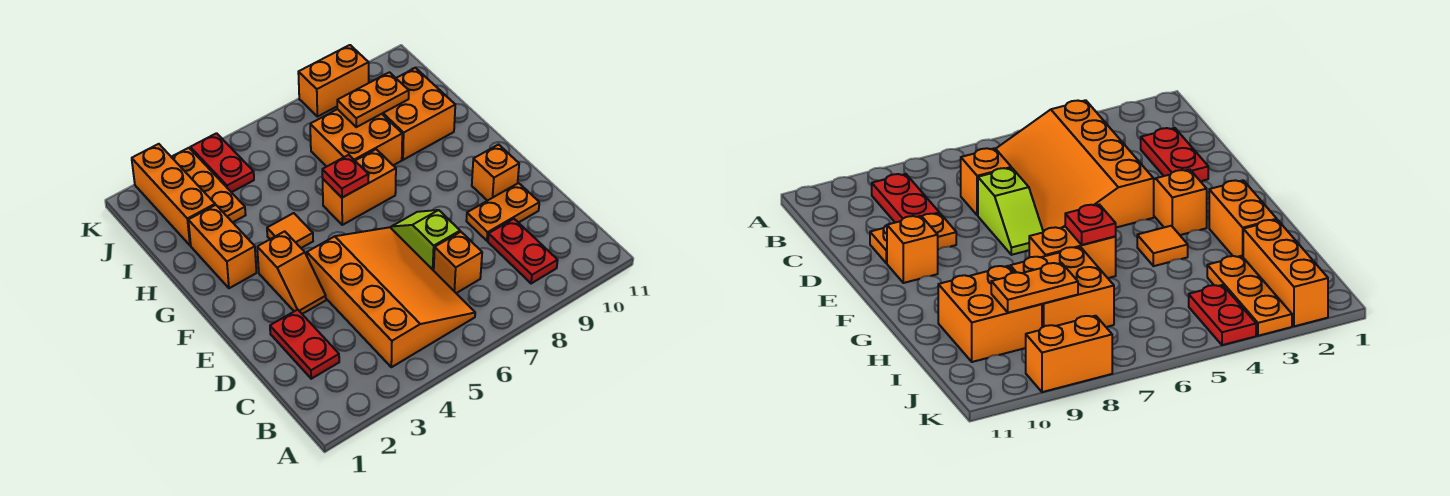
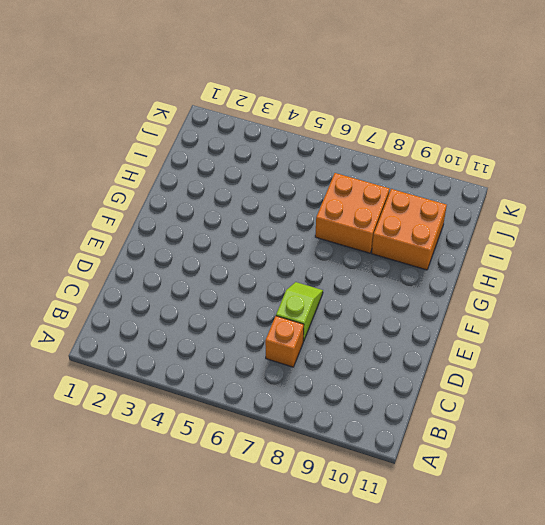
none -> orange slope B4:E6 level 1 top 4
none -> red plate B9:C9 level 1
none -> red plate C2:D2 level 1

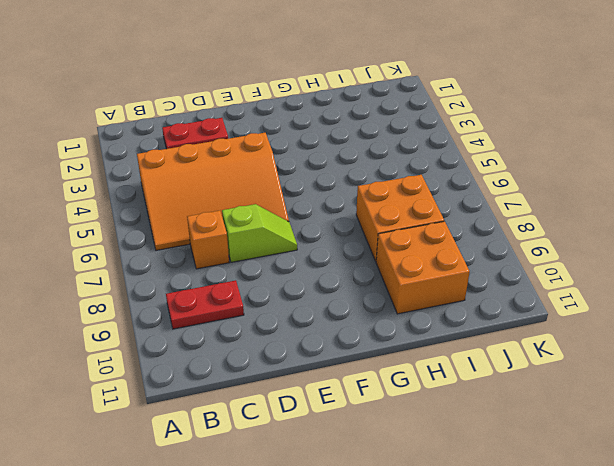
none -> orange plate D9:D10 level 1
none -> orange slope E3:F3 level 1 top F
none -> orange brick E10 level 1

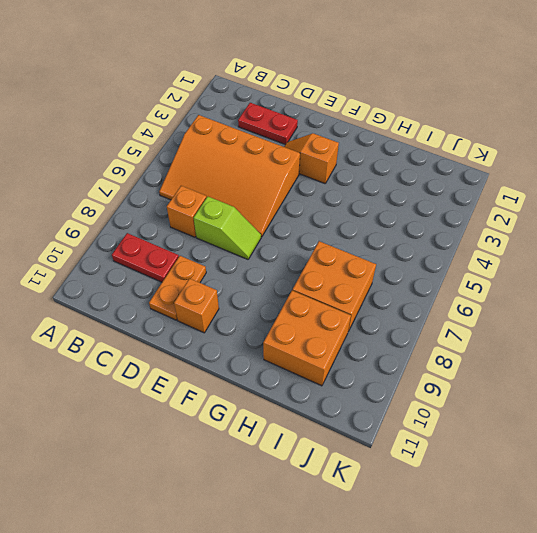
none -> orange brick G2:H2 level 1
none -> orange tile G4 level 1
none -> orange brick G6:G7 level 1

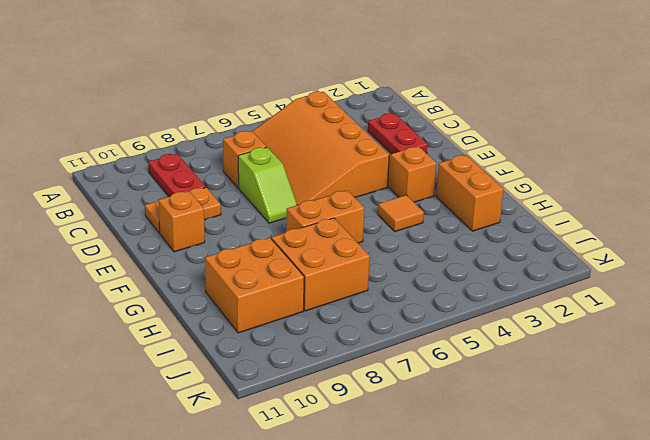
none -> orange brick I2:K2 level 1
none -> orange plate I3:K3 level 1
none -> red plate J4:K4 level 1

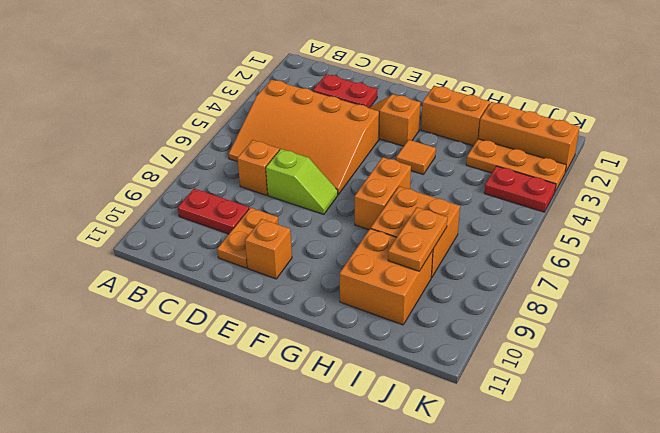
none -> orange brick K8:K9 level 1
none -> red plate G6 level 2

